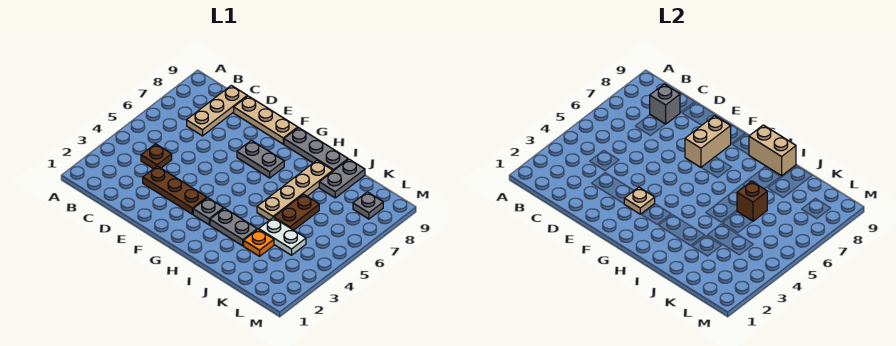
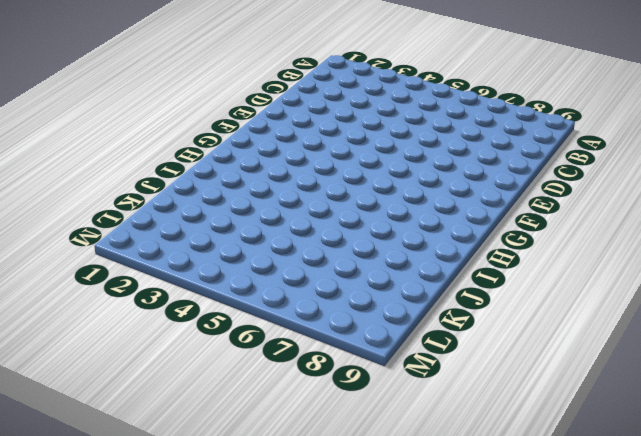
none -> brown plate C4 level 1
none -> tan plate C7:C9 level 1
none -> brown plate D3:F3 level 1

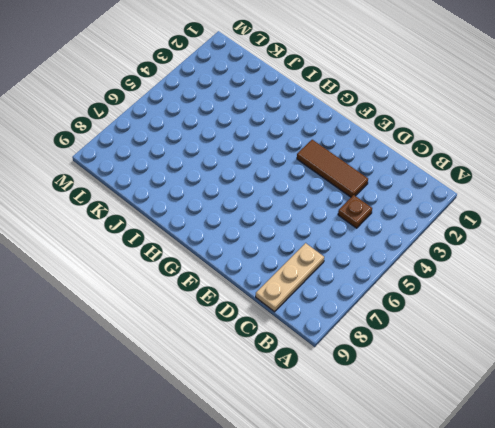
brown tile D3:F3 level 1 -> brown plate D3:F3 level 1
none -> tan plate D9:F9 level 1
none -> grey plate F7:G7 level 1
none -> grey plate G3 level 1

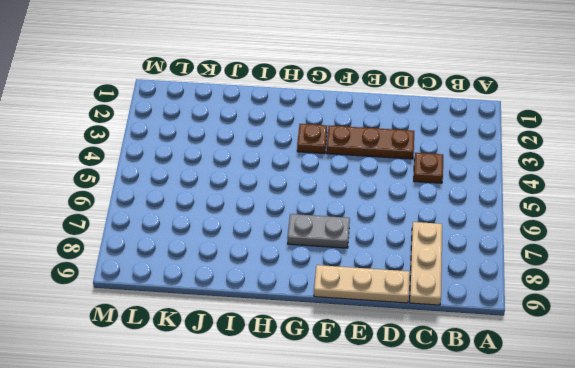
brown plate G3 level 1 -> grey plate G3 level 1
none -> grey plate G9:I9 level 1
none -> grey plate H3:I3 level 1
none -> tan plate I5:I8 level 1

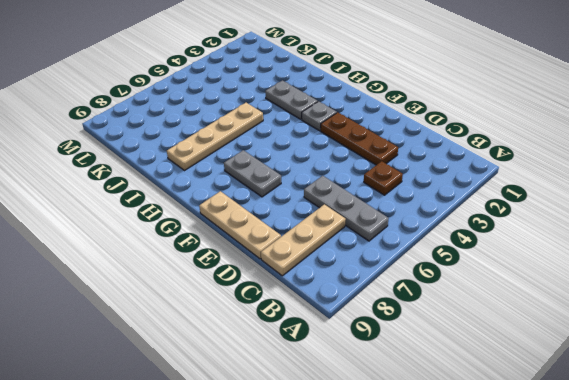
grey plate B6:D6 level 1 -> grey plate G9:I9 level 1
none -> orange plate J3 level 1
none -> white plate J4:K4 level 1
none -> brown plate J5:J6 level 1

